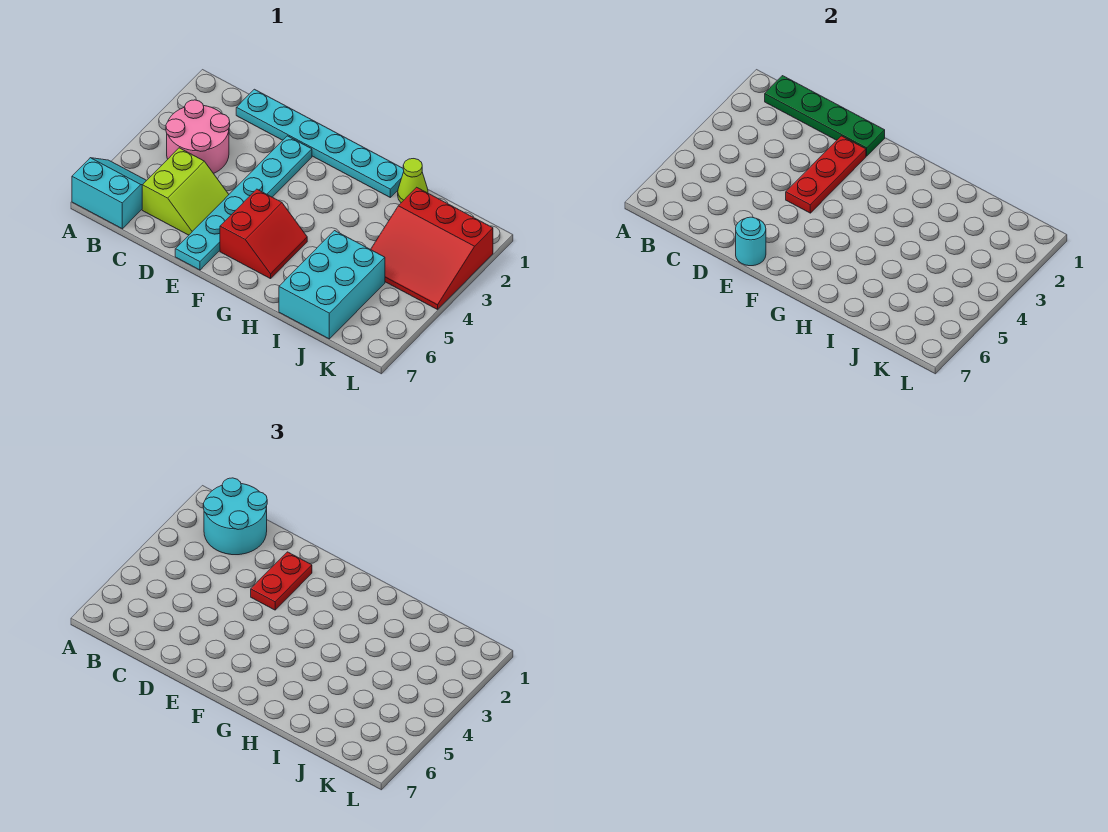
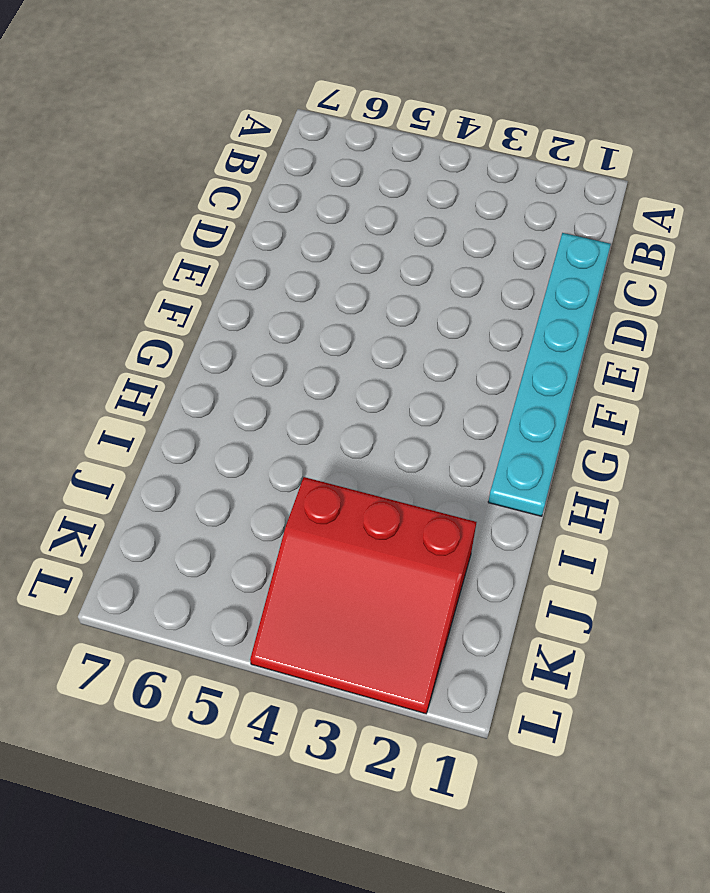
red slope J2:L4 level 1 top J -> red slope J2:L4 level 1 top 2
none -> cyan slope A6:B7 level 1 top 7
none -> pink round brick B3:C4 level 1
none -> lime slope C5:D6 level 1 top C

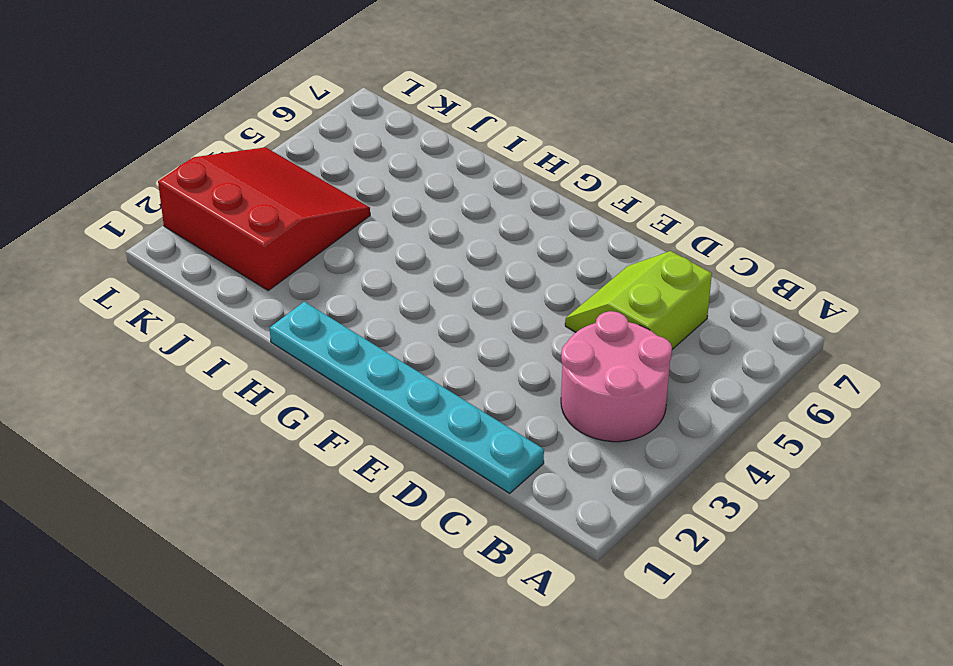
none -> cyan slope A6:B7 level 1 top 7
none -> cyan plate E2:E7 level 1
none -> red slope F5:G6 level 1 top F

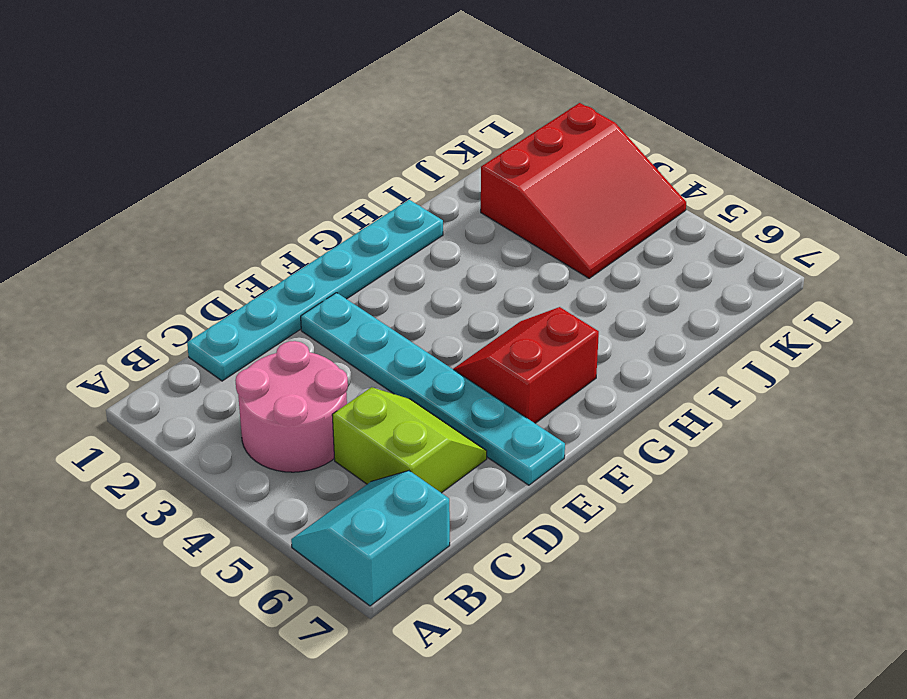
red slope F5:G6 level 1 top 6 -> red slope F5:G6 level 1 top F
none -> lime cone I1 level 1
none -> cyan brick I5:J7 level 1
none -> green plate B1:E1 level 2

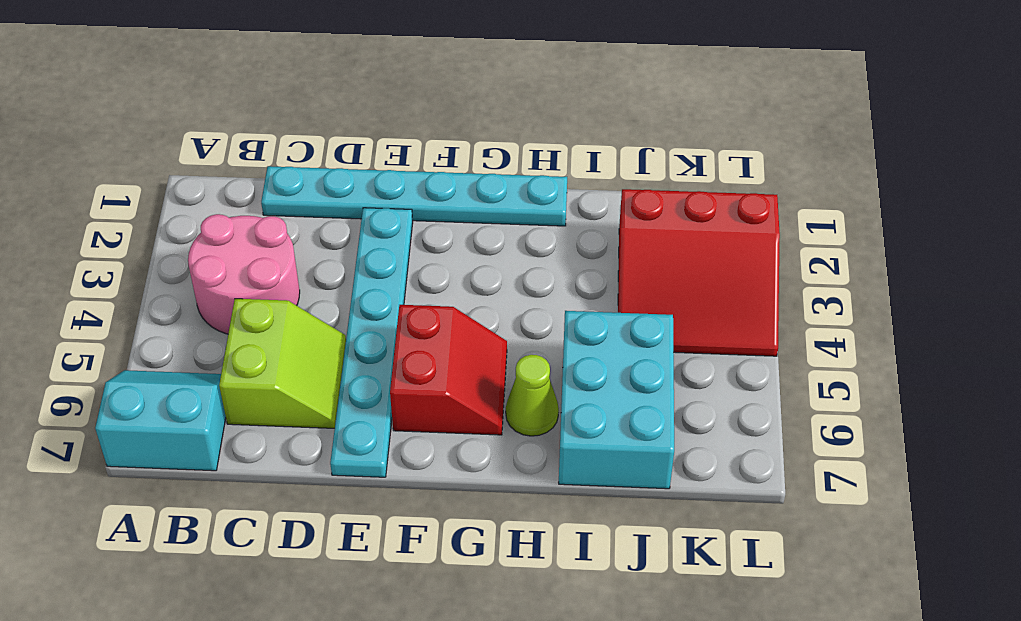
lime cone H6 level 1 -> lime cone I1 level 1
none -> green plate B1:E1 level 2
none -> red plate E2:E4 level 2
none -> cyan round brick E7 level 2

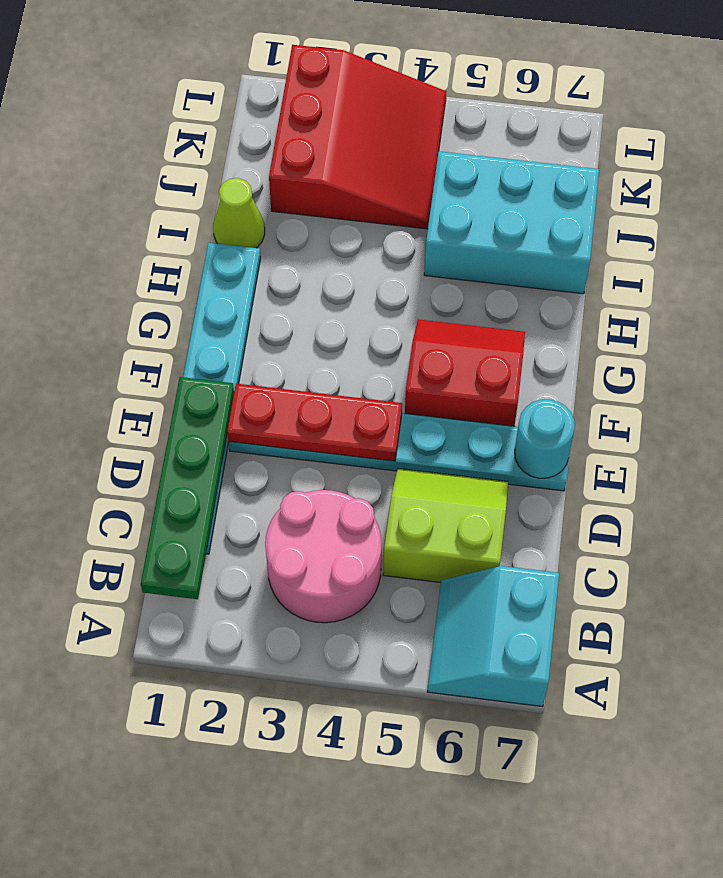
none -> cyan round brick B1:C2 level 3
none -> red plate E2:E3 level 3

